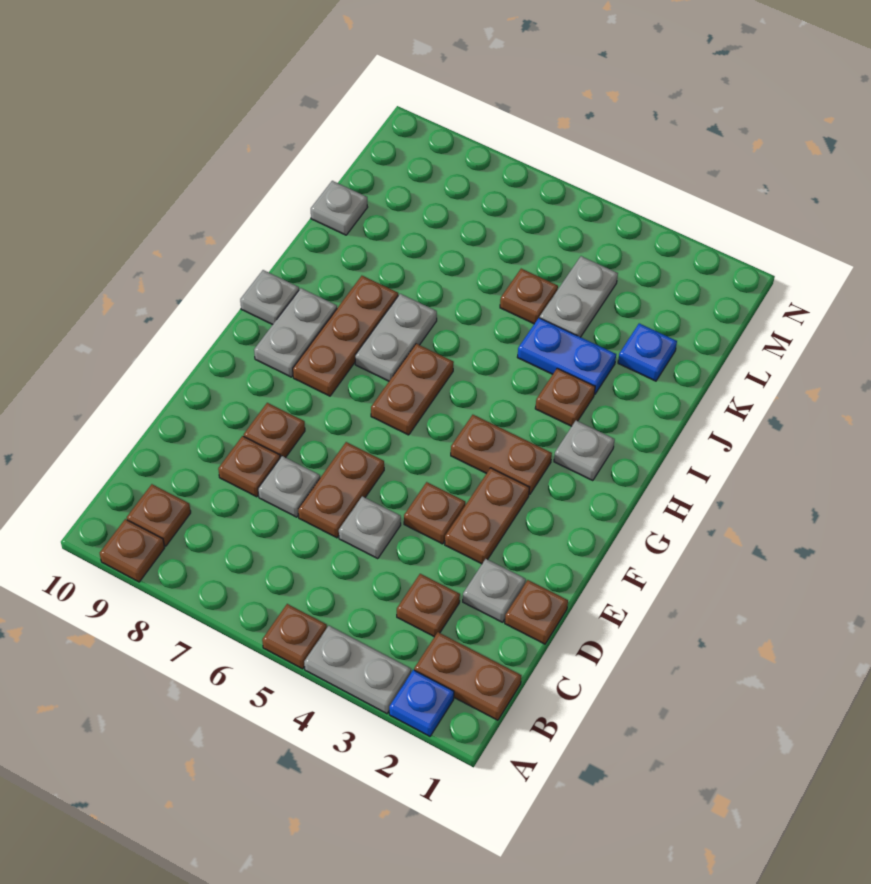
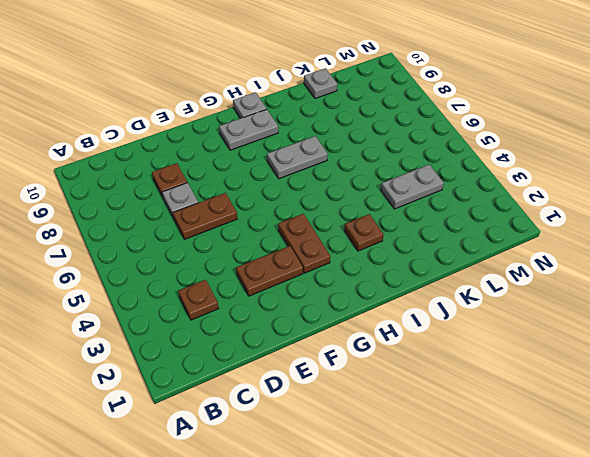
none -> blue plate A2 level 1
none -> grey plate A3:A4 level 1
none -> brown plate A5 level 1

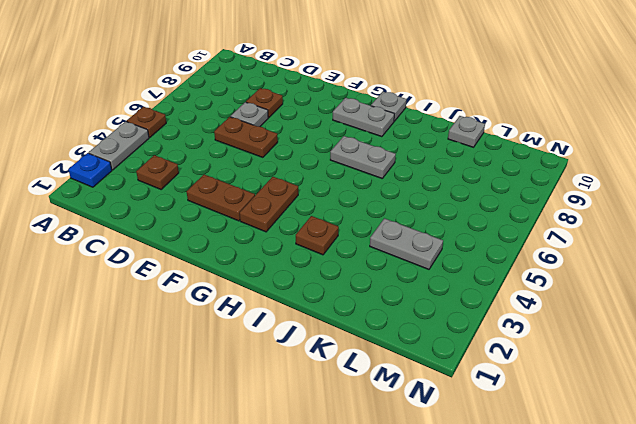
none -> brown plate A9 level 1
none -> brown plate B1:B2 level 1
none -> brown plate B9 level 1

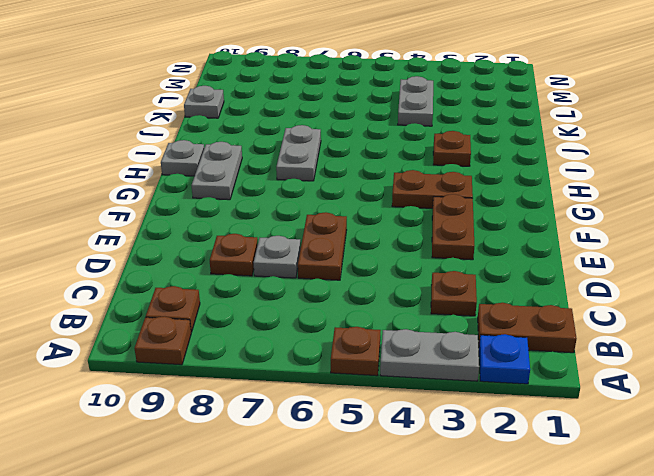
none -> brown plate D1 level 1
none -> grey plate D2 level 1
none -> grey plate D5 level 1

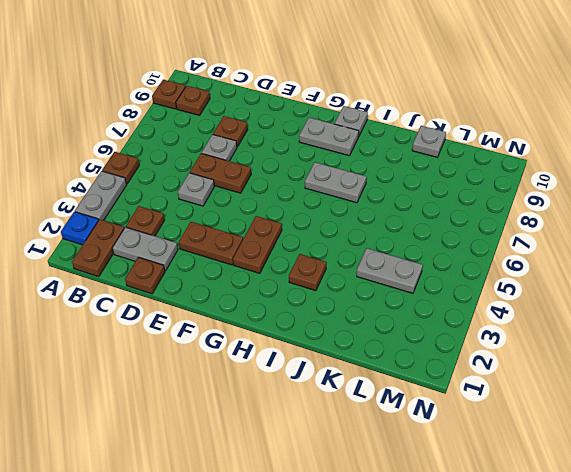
grey plate C2:D2 level 1 -> grey plate D2 level 1
none -> brown plate E4 level 1
none -> brown plate E8 level 1
none -> brown plate G6:H6 level 1

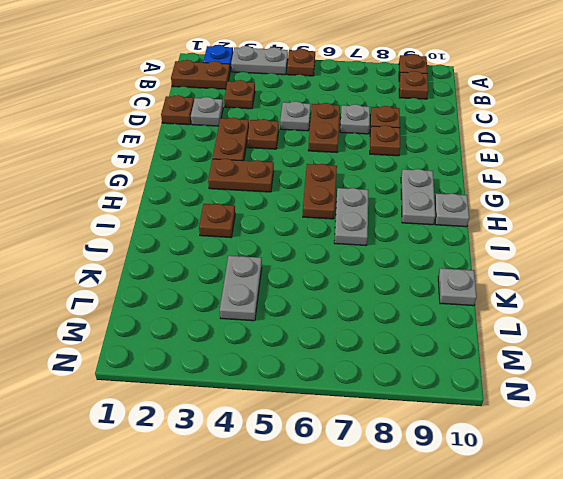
none -> brown plate G8:I8 level 1
none -> grey plate H2 level 1
none -> blue plate J3:J4 level 1

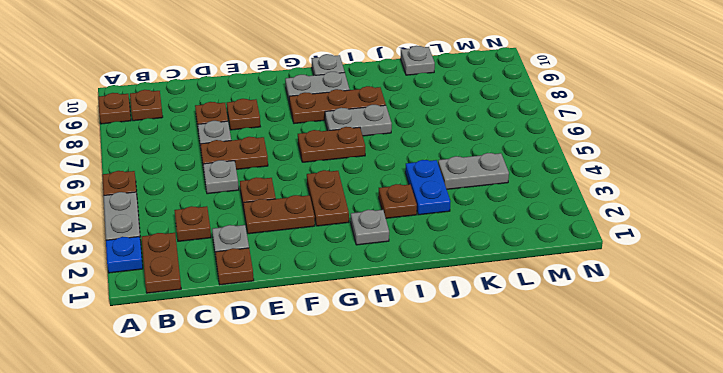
none -> blue plate K2 level 1
none -> brown plate K5 level 1

